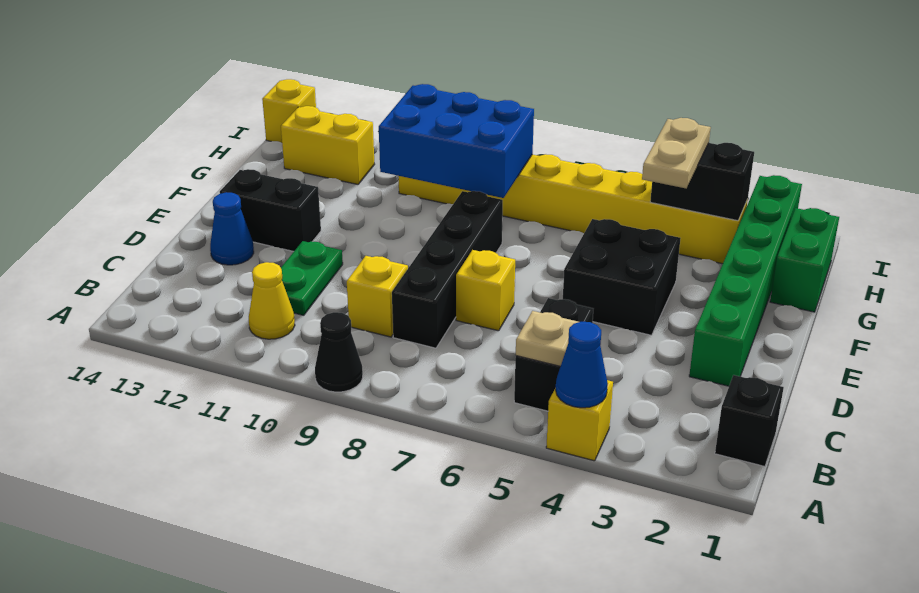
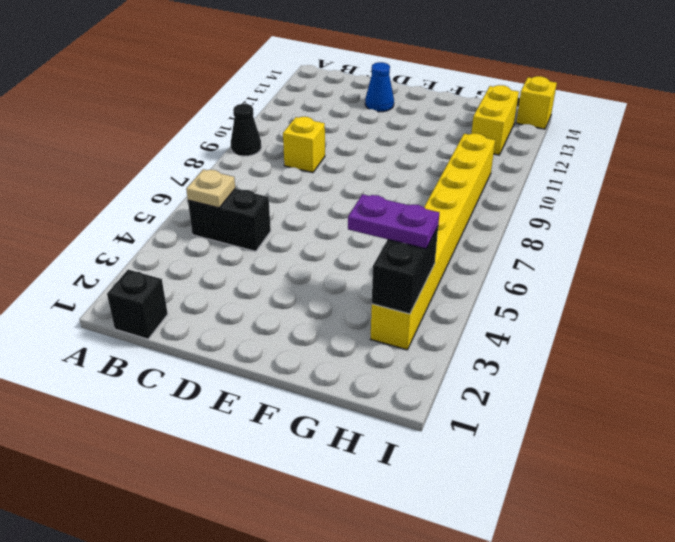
purple plate G4:H4 level 3 -> tan plate G4:H4 level 3
none -> yellow brick A4 level 1
none -> yellow cone B11 level 1
none -> black brick C8:F8 level 1

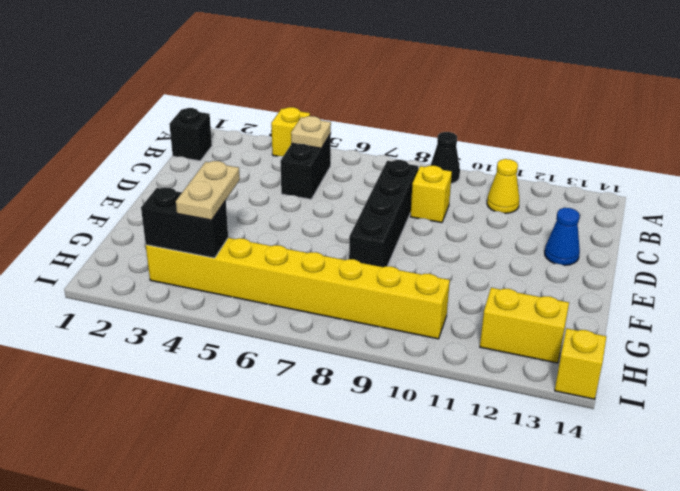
none -> green plate C11:D11 level 1
none -> green brick D2:I2 level 1
none -> yellow brick D7 level 1

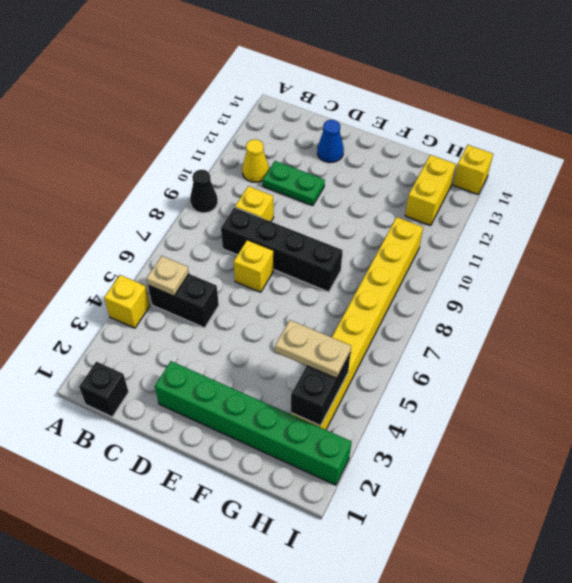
none -> black brick E4:F5 level 1
none -> black brick E12:E13 level 1
none -> green brick G1:H1 level 1

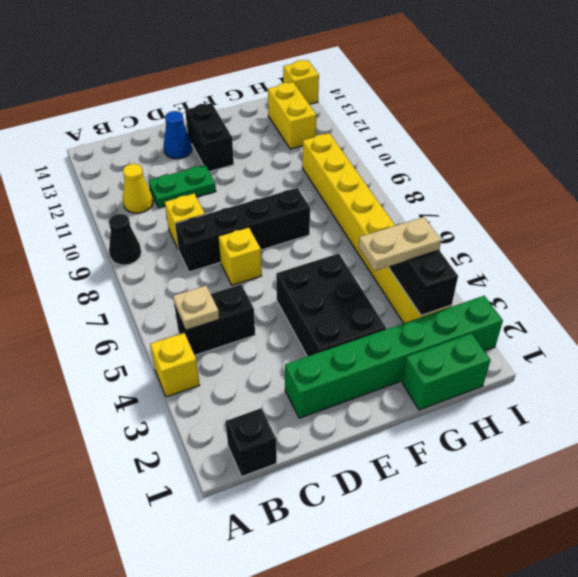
black brick E3:F5 level 1 -> black brick E4:F5 level 1
none -> blue cone A4 level 2
none -> blue brick G8:H10 level 2

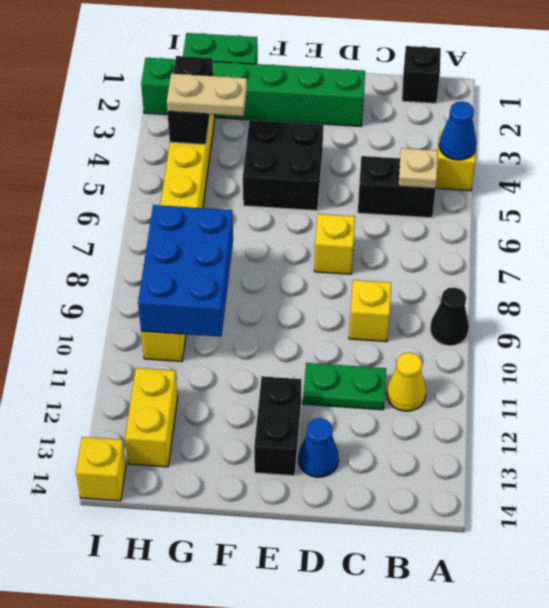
none -> black brick C8:F8 level 1

